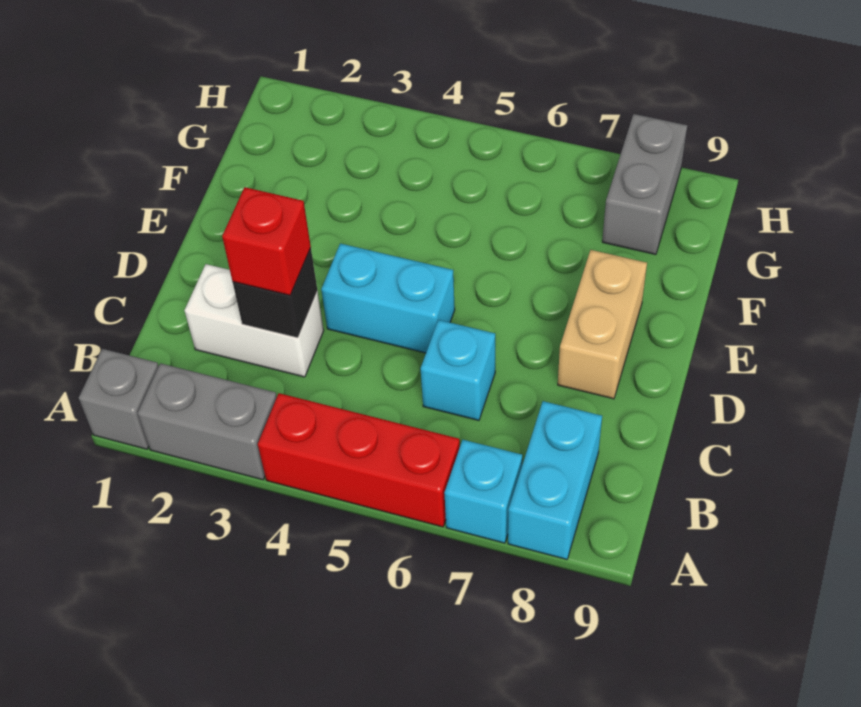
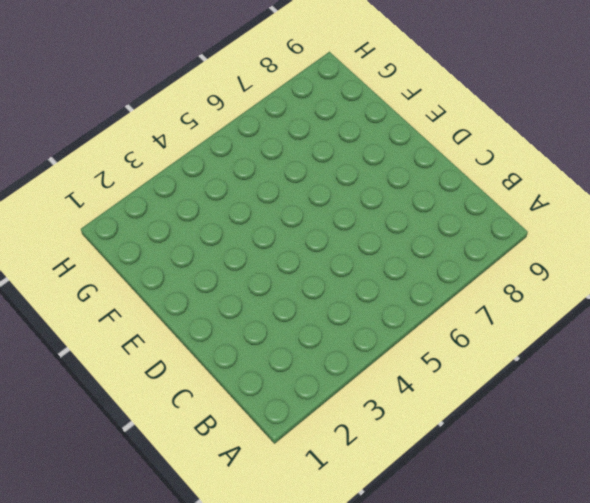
none -> grey brick A1 level 1
none -> grey brick A2:A3 level 1
none -> red brick A4:A6 level 1

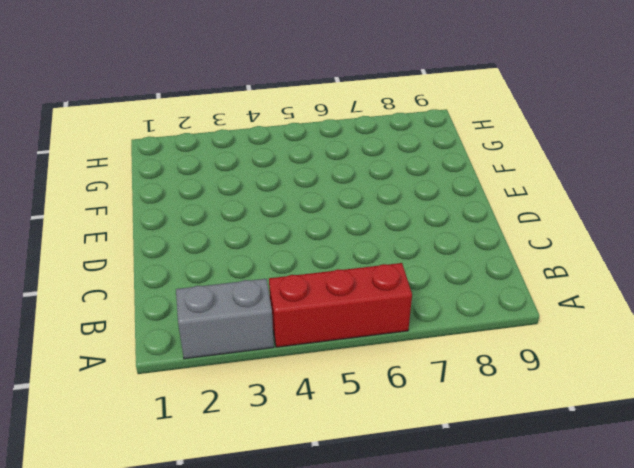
none -> grey brick A1 level 1
none -> cyan brick A7 level 1
none -> cyan brick A8:B8 level 1

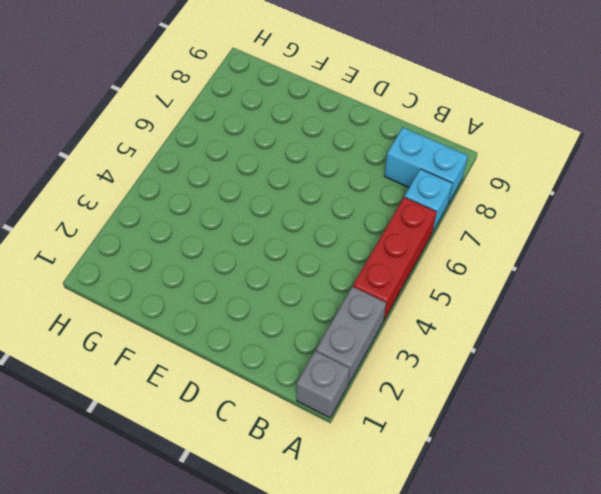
none -> white brick C2:C3 level 1
none -> cyan brick C6 level 1
none -> cyan brick D4:D5 level 1

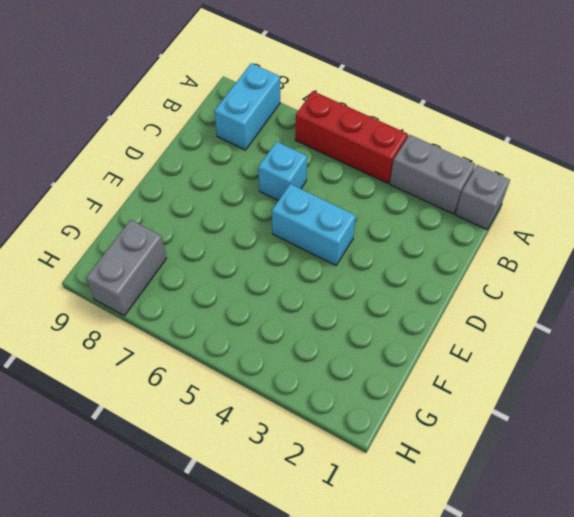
none -> cyan brick A7 level 1
none -> white brick C2:C3 level 1
none -> tan brick D8:E8 level 1

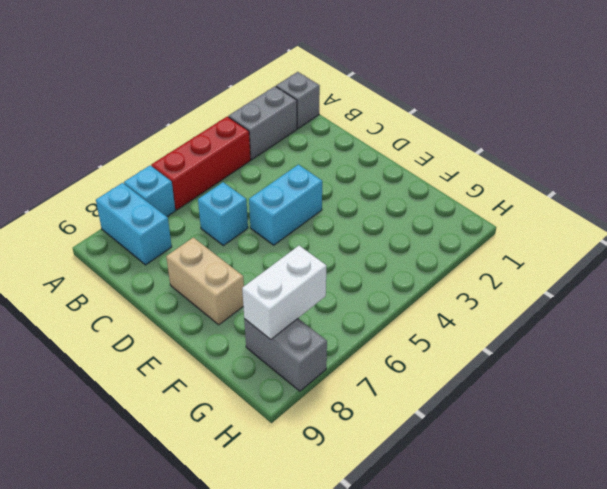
white brick G7:G8 level 2 -> white brick C2:C3 level 1
none -> black brick C3 level 2
none -> red brick C3 level 3

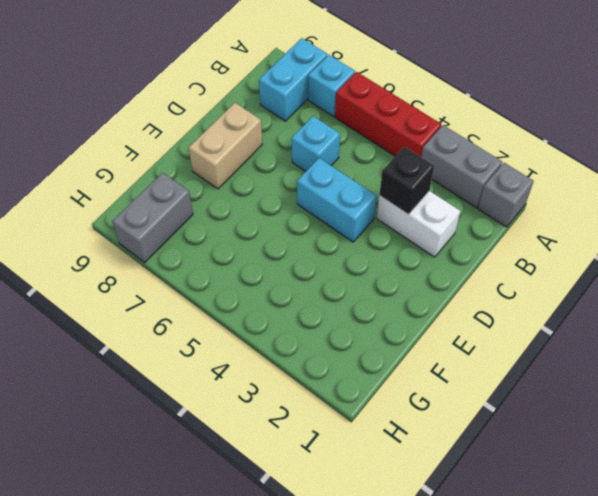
none -> red brick C3 level 3

